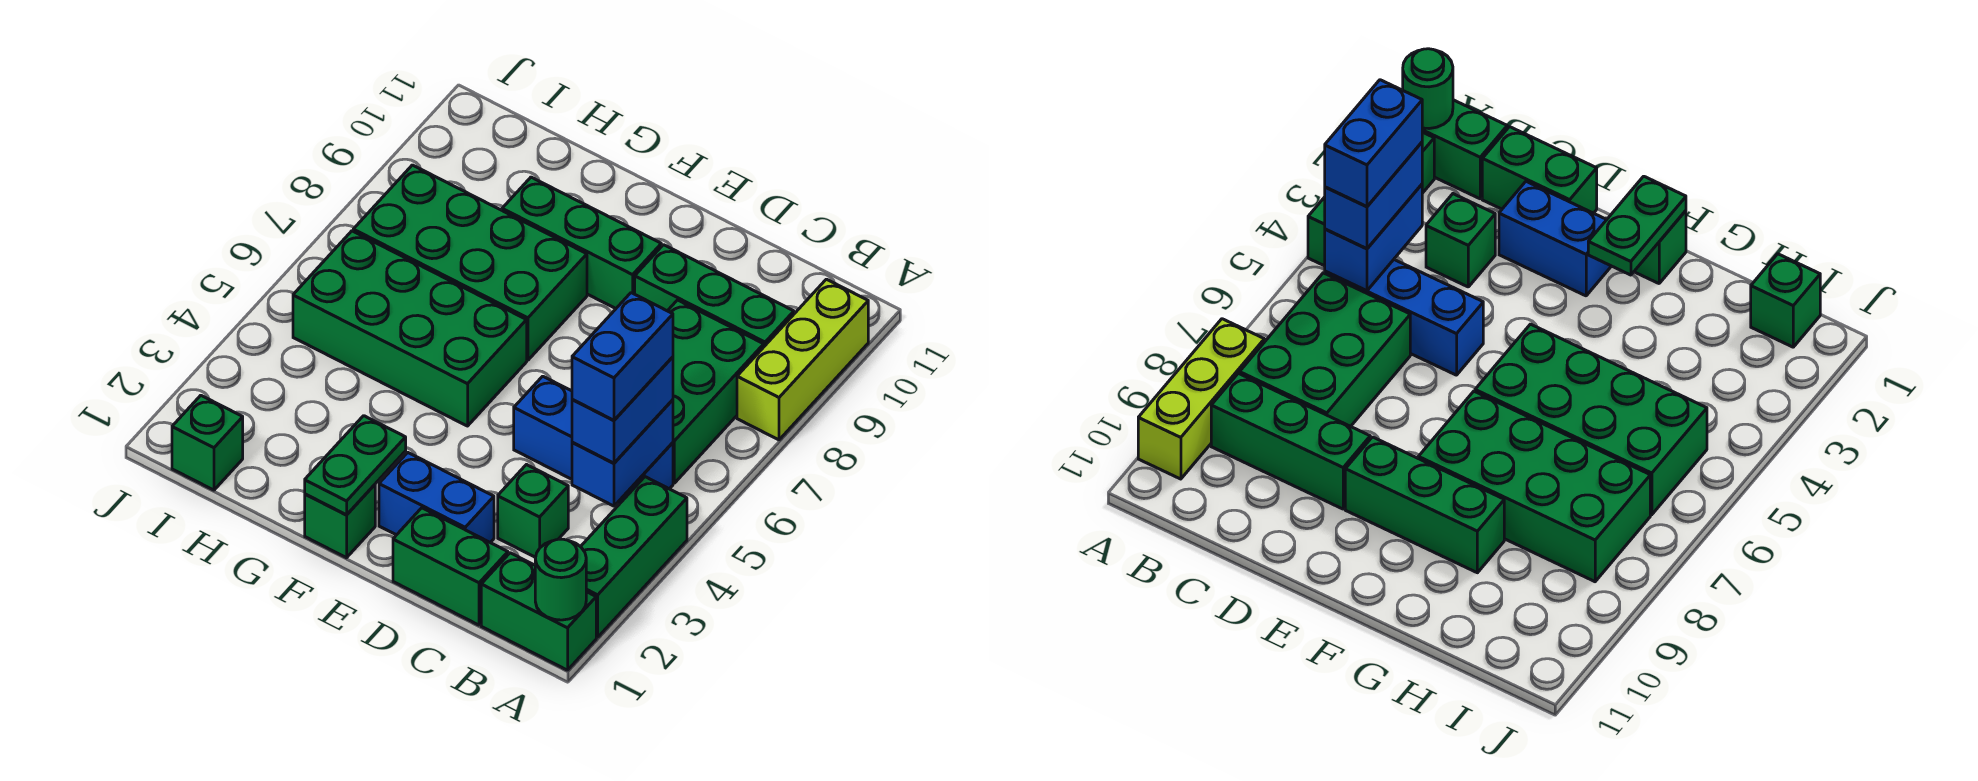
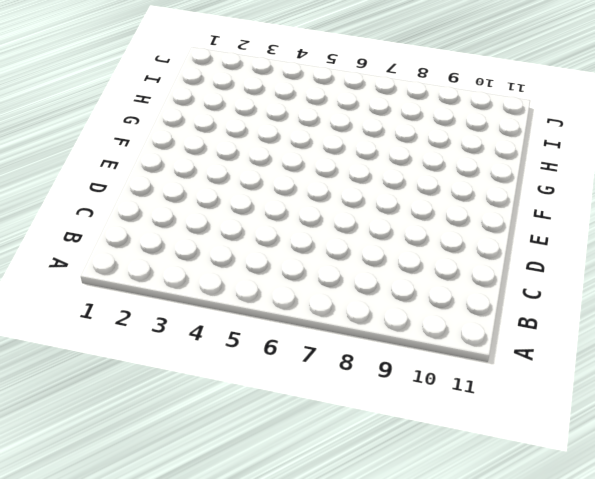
none -> green brick A1:B1 level 1
none -> green brick A2:A4 level 1
none -> lime brick A8:A10 level 1

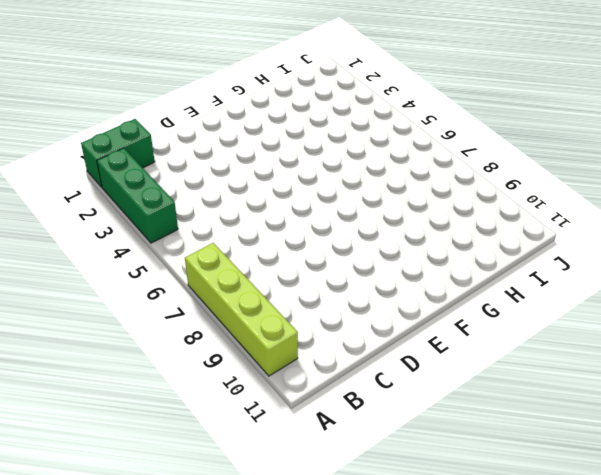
lime brick A7:A10 level 1 -> lime brick A8:A10 level 1
none -> blue brick B5:D5 level 1
none -> green brick B6:C8 level 1
none -> green brick B9:D9 level 1

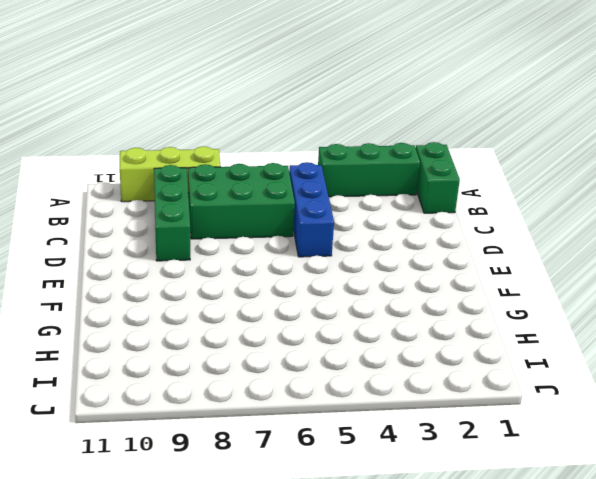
none -> green brick C1:D1 level 1
none -> green brick C3 level 1
none -> blue brick D2:E2 level 1

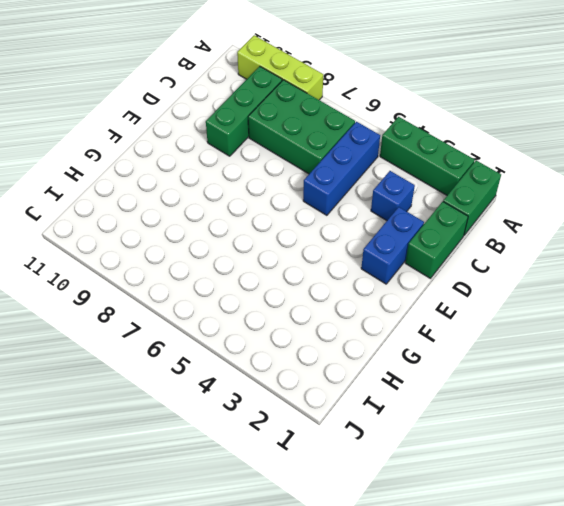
blue brick C3 level 1 -> green brick C3 level 1
none -> green brick E9:G9 level 1
none -> green brick F1 level 1
none -> green brick F5:I6 level 1

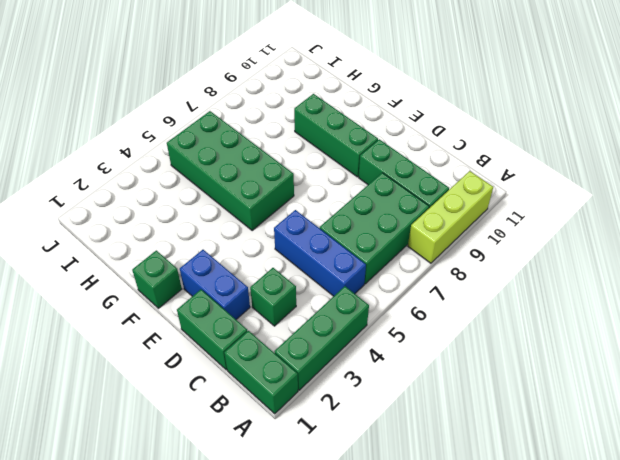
none -> green brick F7:I8 level 1
none -> green brick I1 level 1
none -> green round brick A1 level 2

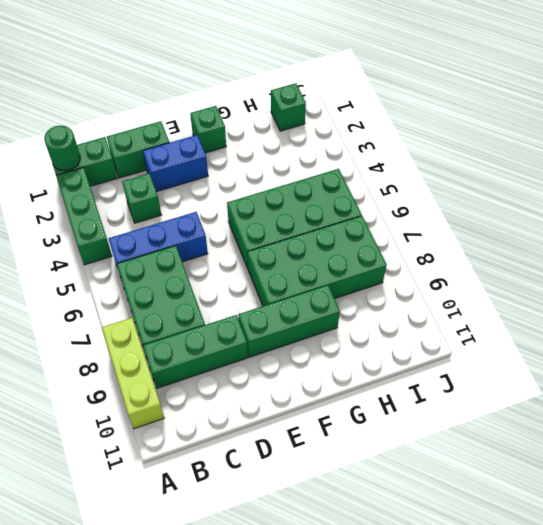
none -> blue brick B4:B5 level 2
none -> green plate F1:F2 level 2
none -> blue brick B4:B5 level 3

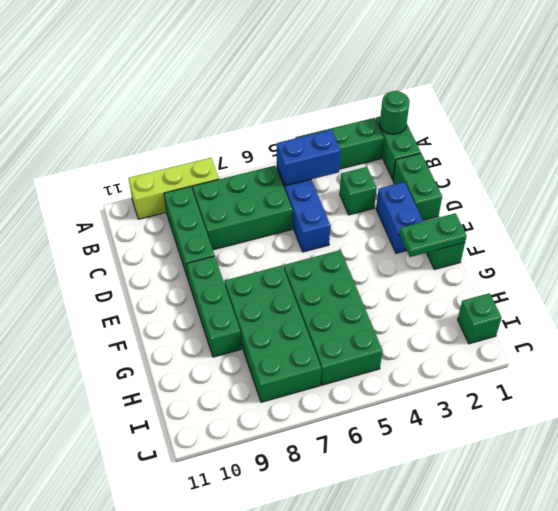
none -> blue brick B4:B5 level 3
none -> blue brick B4:B5 level 4

